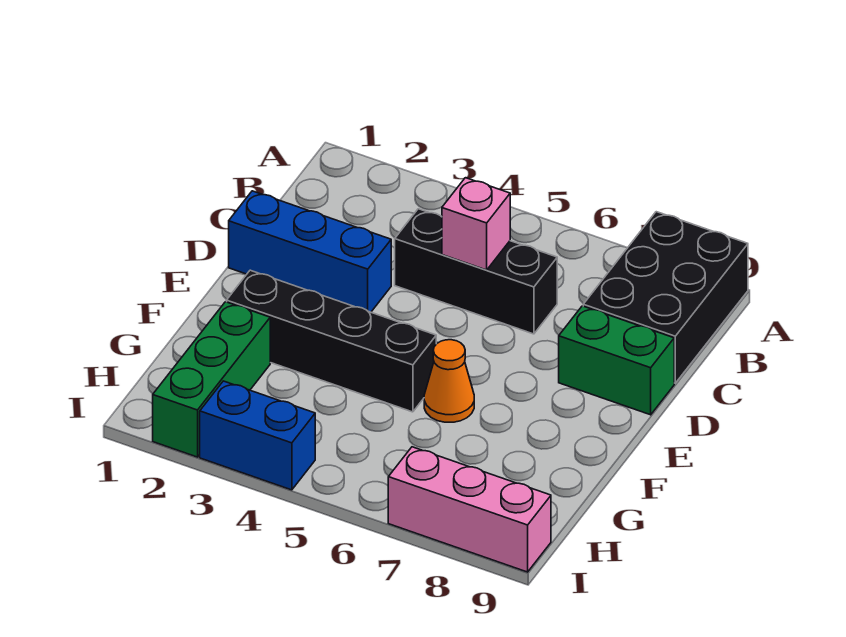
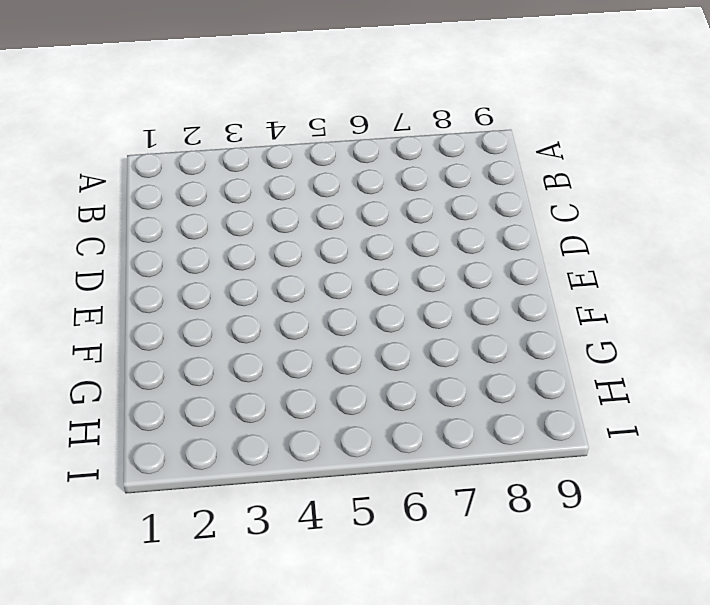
none -> black brick A8:C9 level 1
none -> black brick C4:C6 level 1

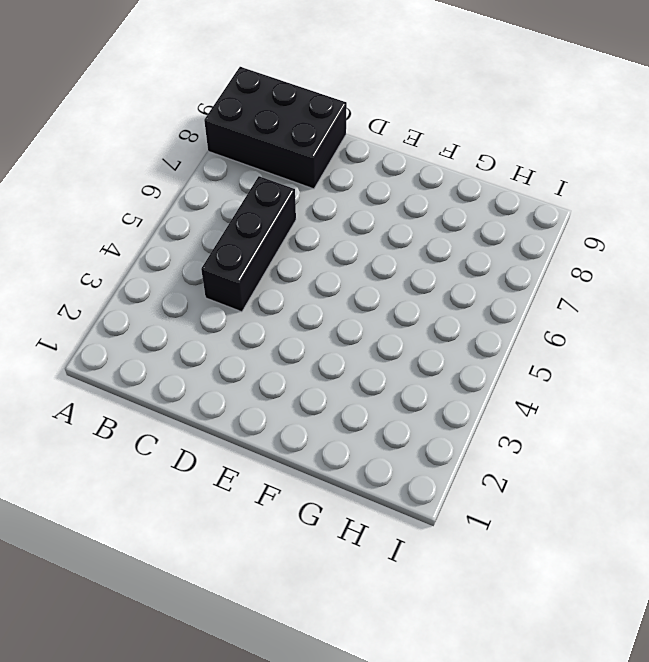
none -> blue brick D1:D3 level 1
none -> green brick D8:D9 level 1

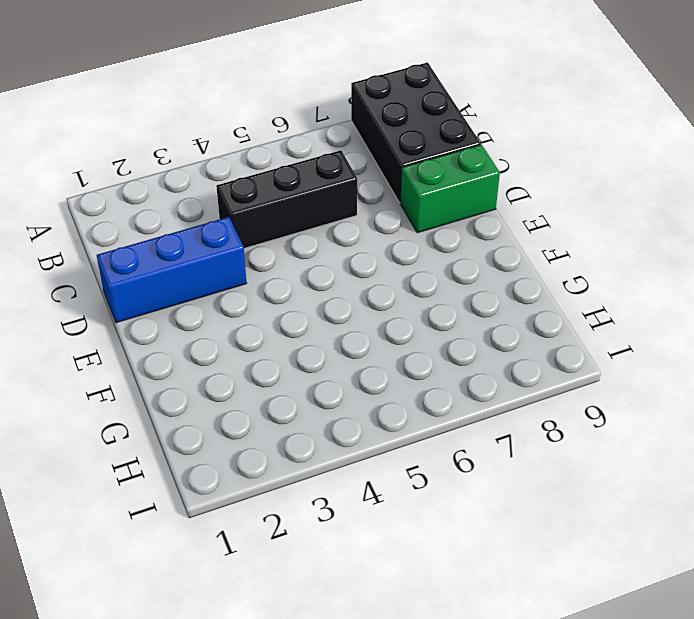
none -> black brick F2:F5 level 1
none -> orange cone F6 level 1

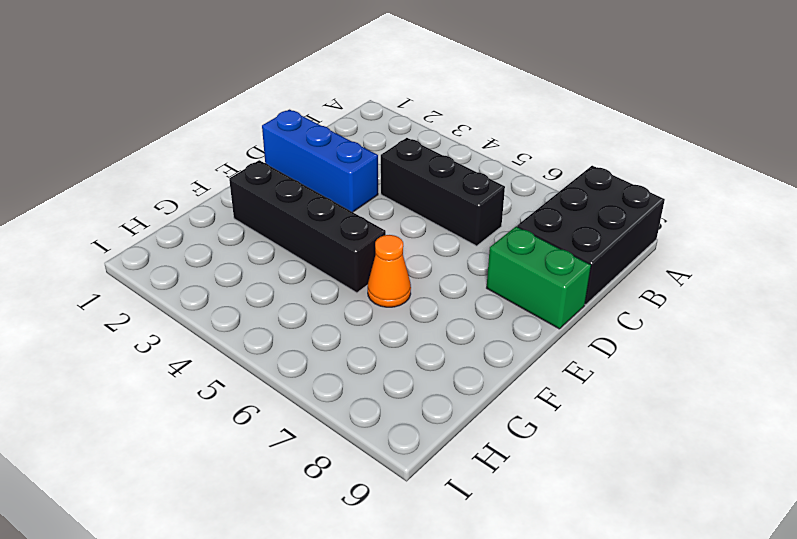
none -> green brick G2:I2 level 1
none -> blue brick I3:I4 level 1

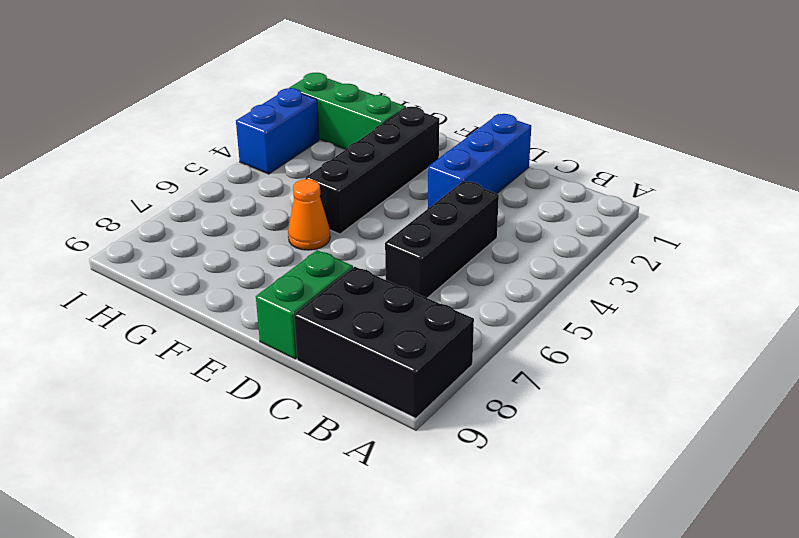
none -> pink brick I7:I9 level 1
none -> pink brick C5 level 2

